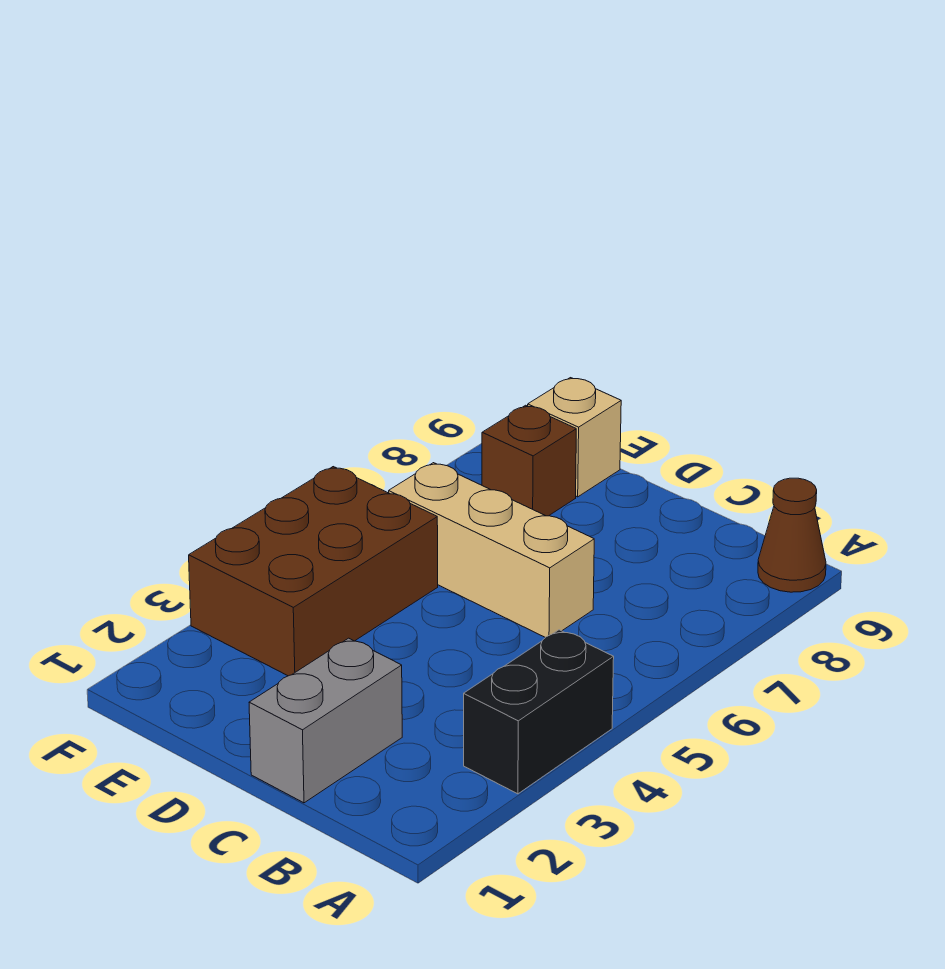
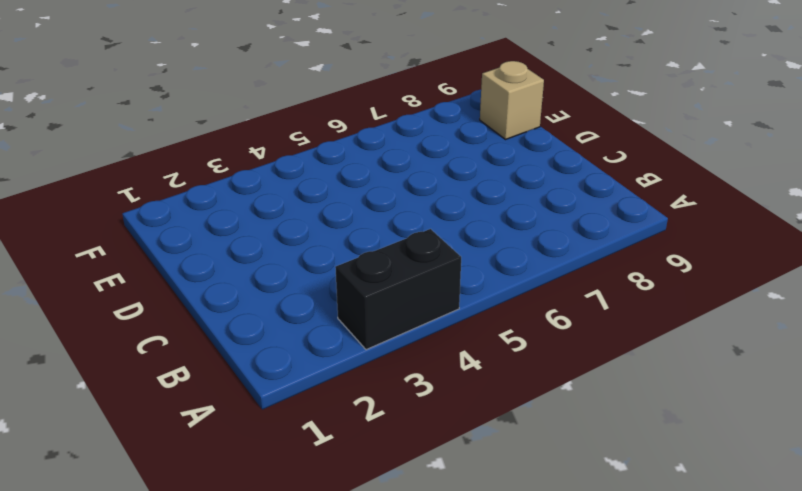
none -> brown cone A9 level 1
none -> grey brick C1:C2 level 1

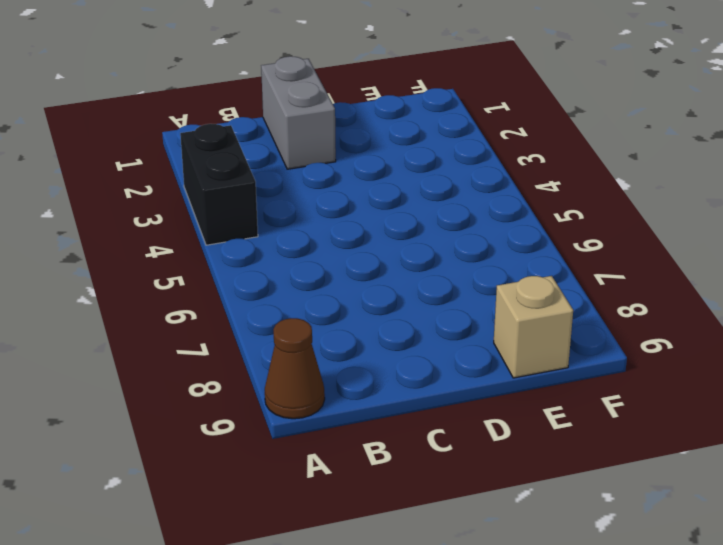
none -> tan brick C6:E6 level 1
none -> brown brick E3:F5 level 1

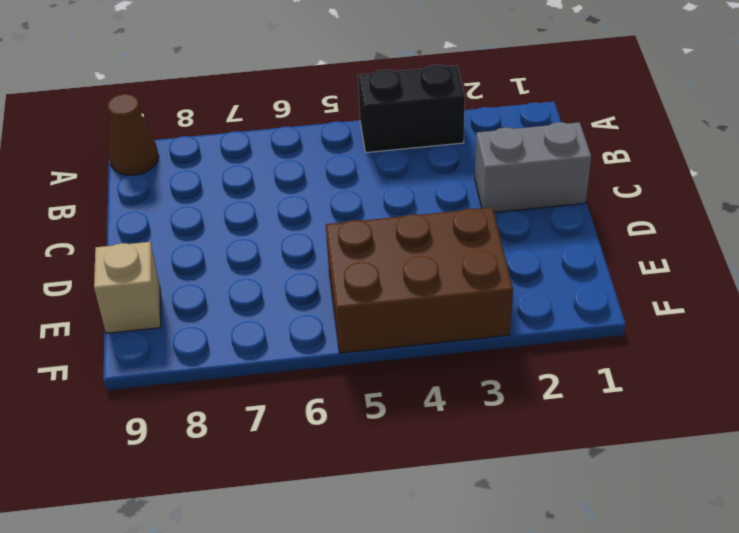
none -> tan brick C6:E6 level 1
none -> brown brick E8 level 1

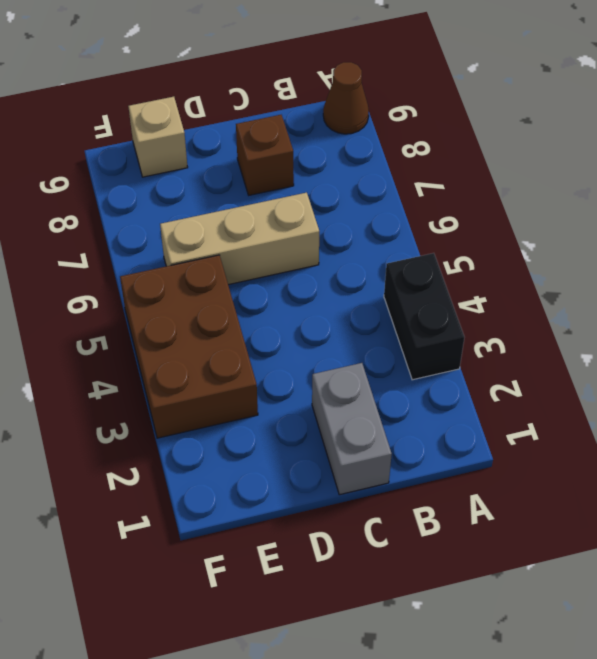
brown brick C8 level 1 -> brown brick E8 level 1

